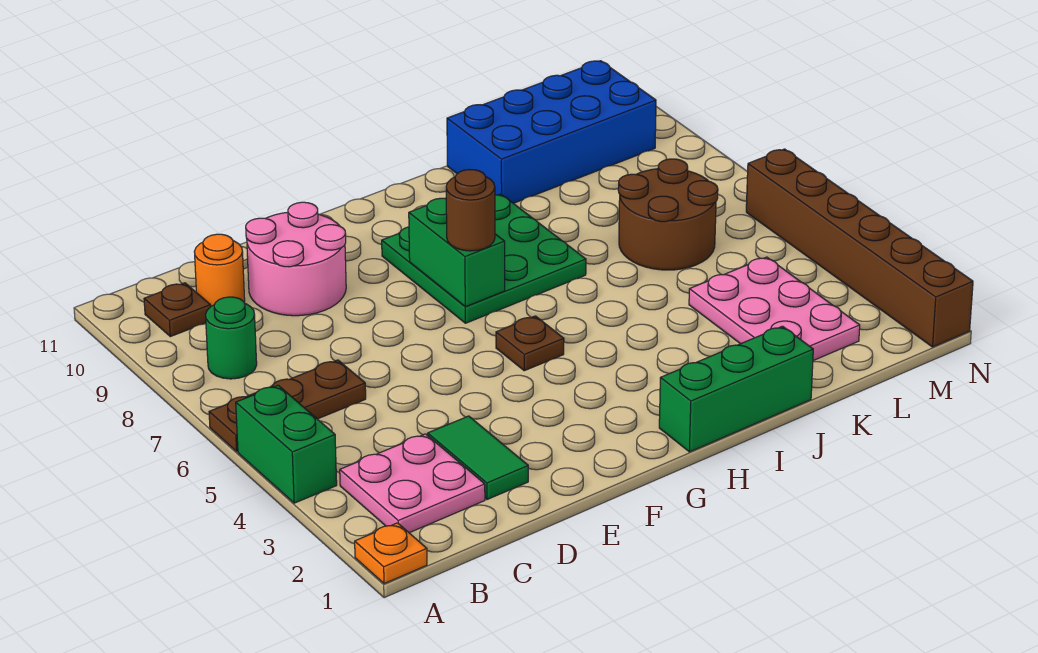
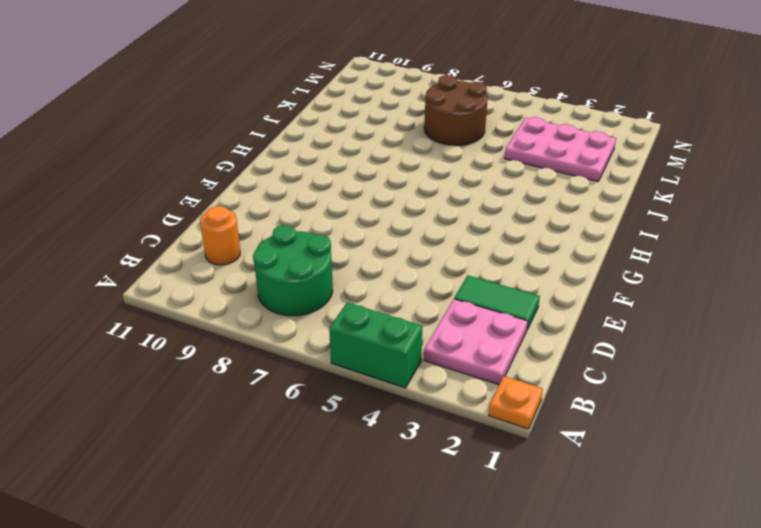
green round brick B7:C8 level 1 -> green round brick B8 level 1
none -> brown plate A6:C6 level 1
none -> brown plate B10 level 1
none -> pink round brick D9:E10 level 1

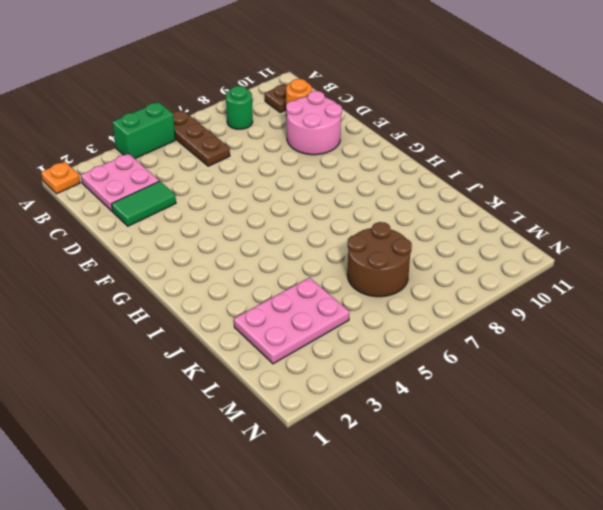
none -> brown plate G5 level 1
none -> green plate G7:I9 level 1
none -> green brick H1:J1 level 1

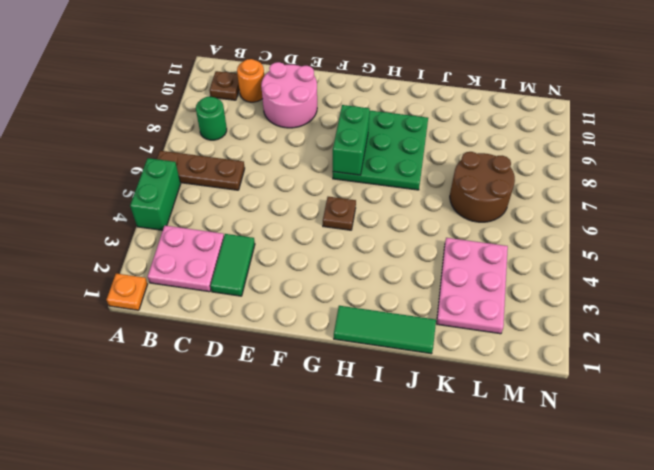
green tile H1:J1 level 1 -> green brick H1:J1 level 1
none -> blue brick J10:M11 level 1
none -> brown brick N1:N6 level 1
none -> brown round brick G7 level 3

